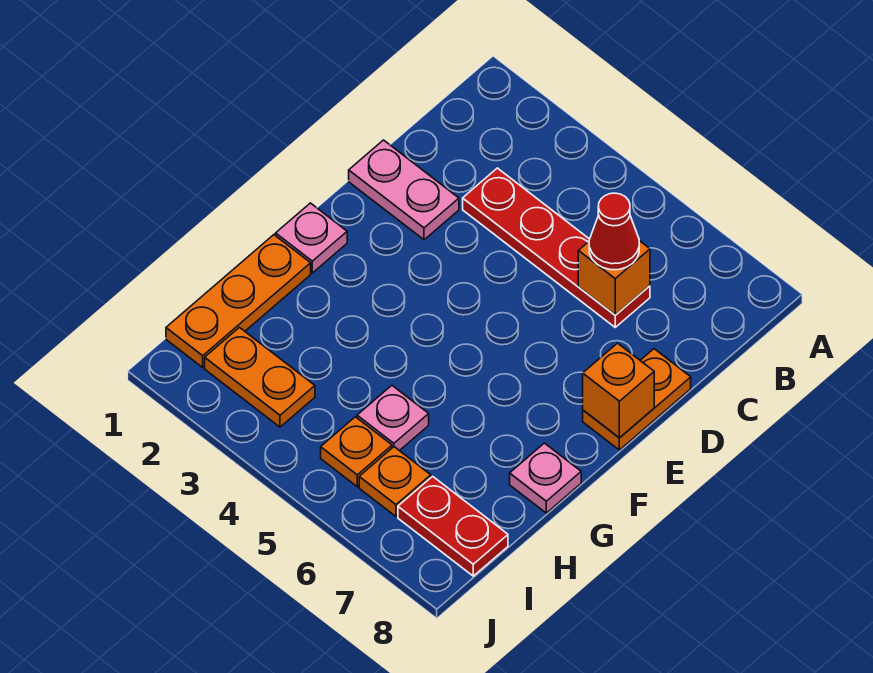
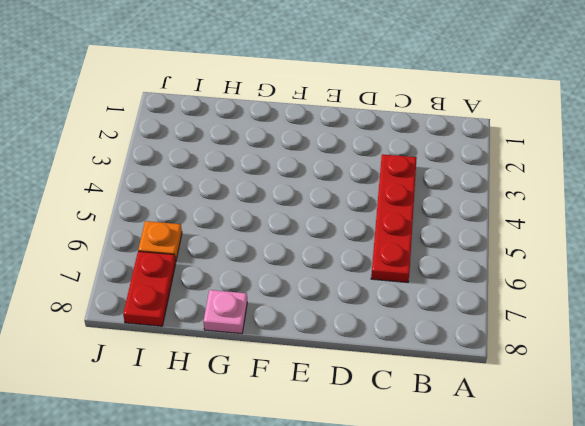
none -> pink plate D1:D2 level 1
none -> orange plate D8:E8 level 1
none -> pink plate F1 level 1

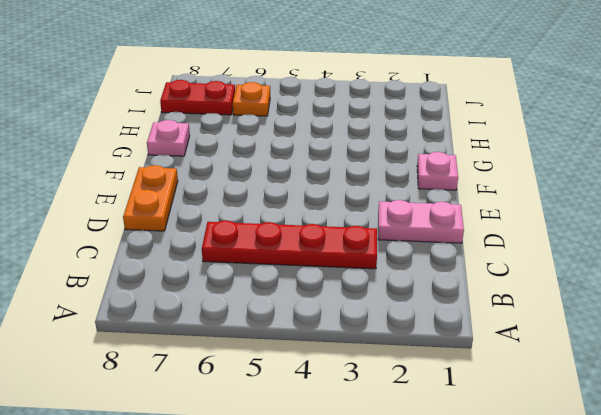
none -> orange plate G1:I1 level 1
none -> pink plate H5 level 1
none -> orange plate I2:I3 level 1

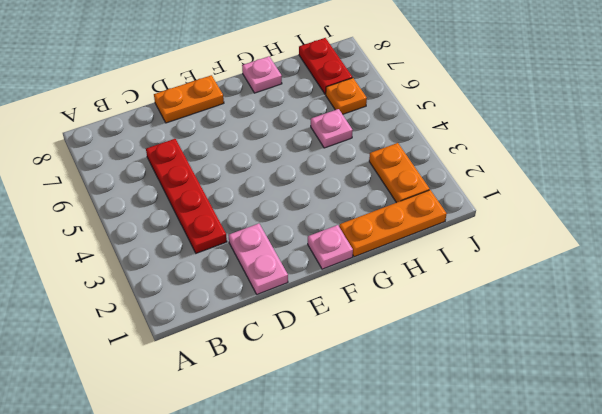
none -> orange plate I5 level 1
none -> orange brick C6 level 2
none -> orange brick E8 level 2

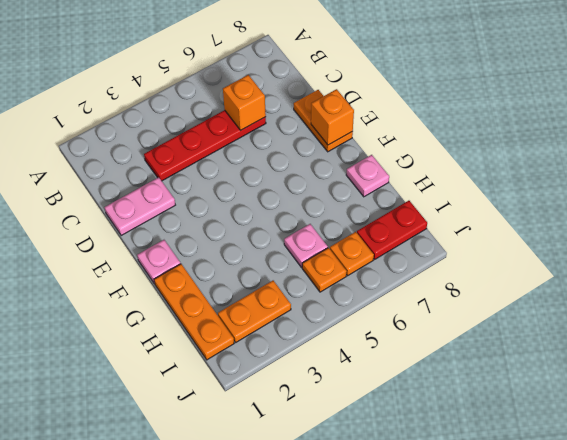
none -> red cone C6 level 3

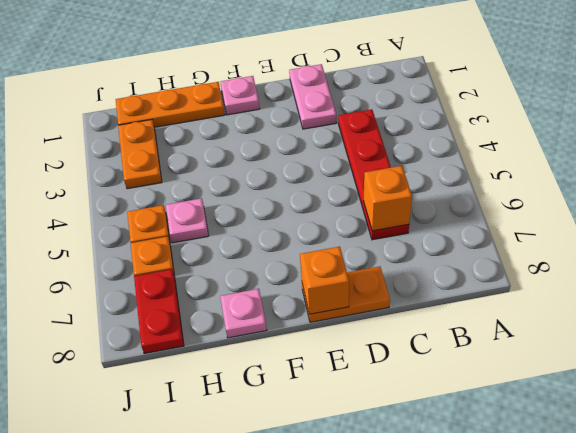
none -> red cone C6 level 3

